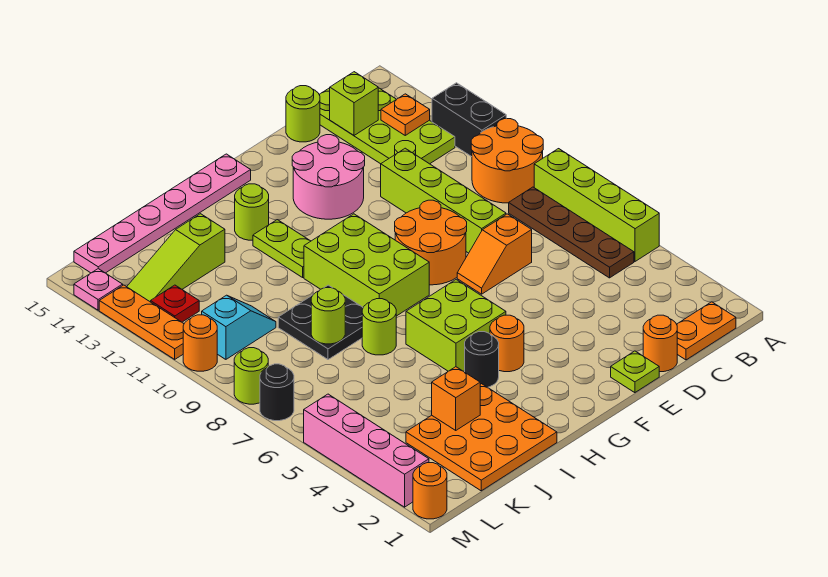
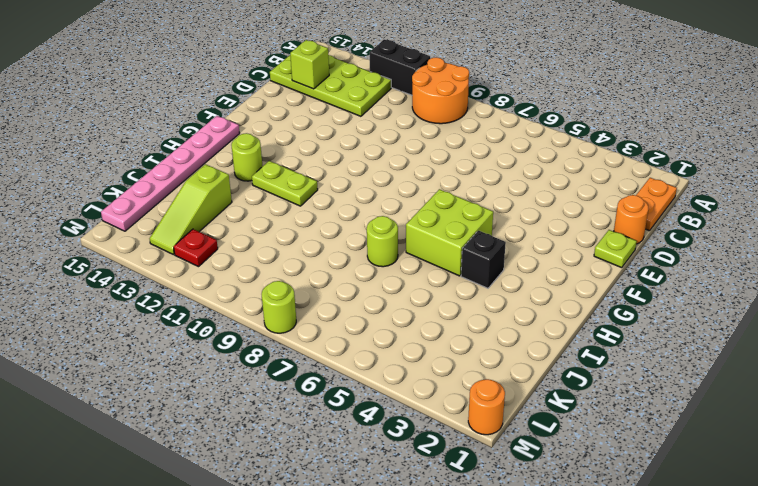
black brick H4 level 1 -> black round brick H4 level 1
none -> lime brick A5:A8 level 1
none -> brown plate B5:B8 level 1
none -> orange slope D7:E7 level 1 top D
none -> lime brick D8:D11 level 1

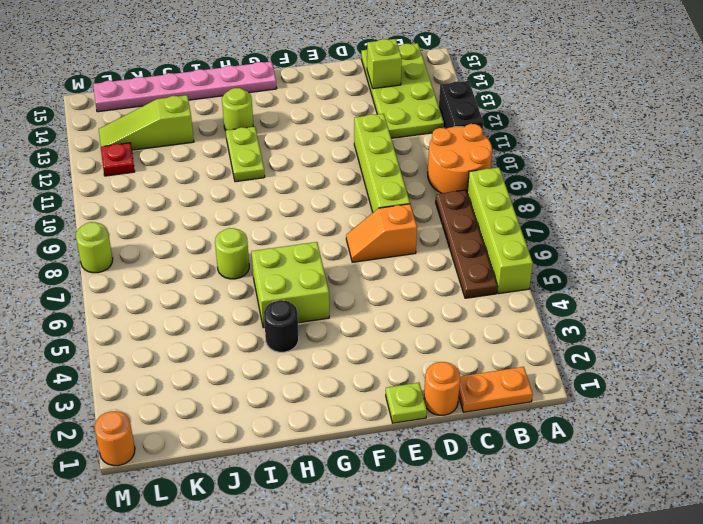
none -> lime round brick D15 level 1
none -> orange round brick E8:F9 level 1
none -> pink round brick E12:F13 level 1
none -> orange round brick G4 level 1

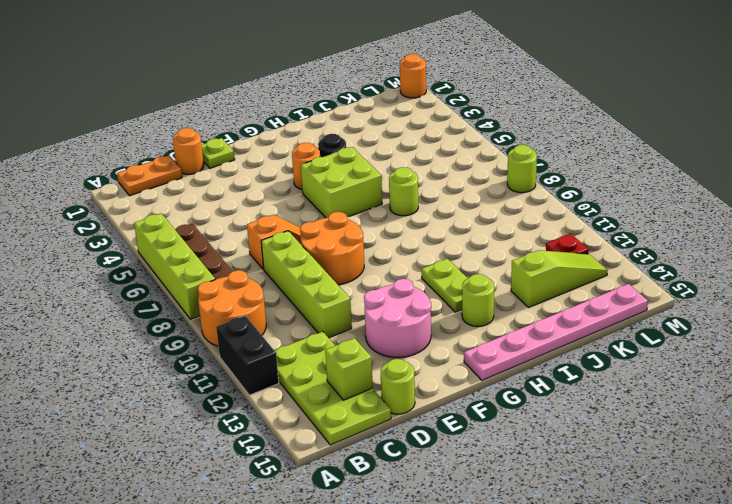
none -> lime brick G8:H10 level 1
none -> orange plate I1:K3 level 1
none -> black plate I8:J9 level 1
none -> cyan slope K10:L10 level 1 top L

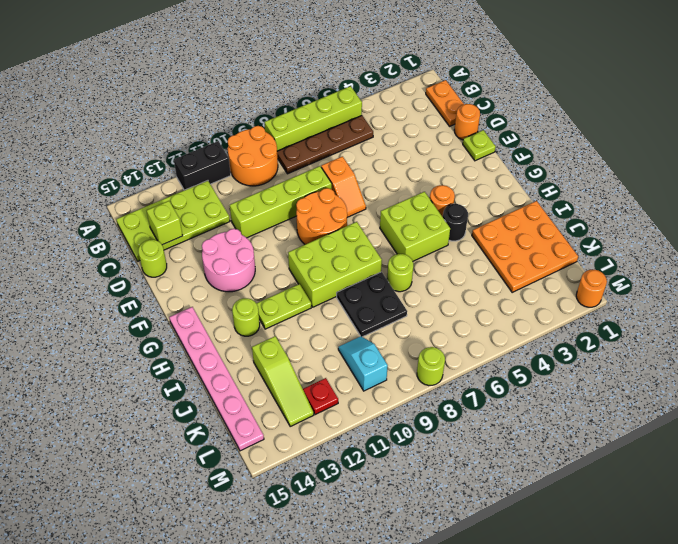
none -> pink brick M2:M5 level 1
none -> black round brick M7 level 1
none -> orange round brick M10 level 1
none -> orange plate M11:M13 level 1

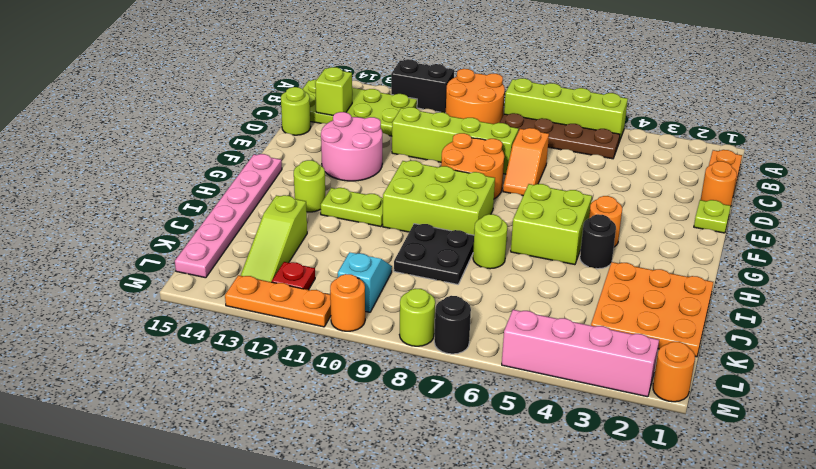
none -> pink plate M14 level 1
none -> orange plate B13 level 2
none -> orange brick J3 level 2
none -> lime round brick J8 level 2

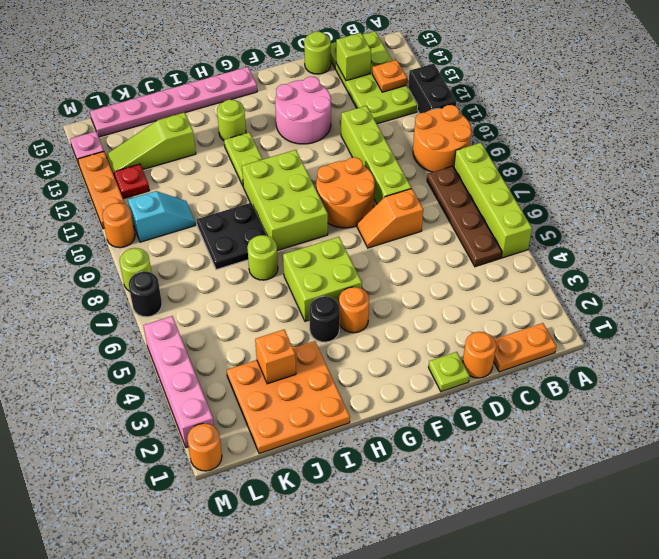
none -> lime round brick J8 level 2

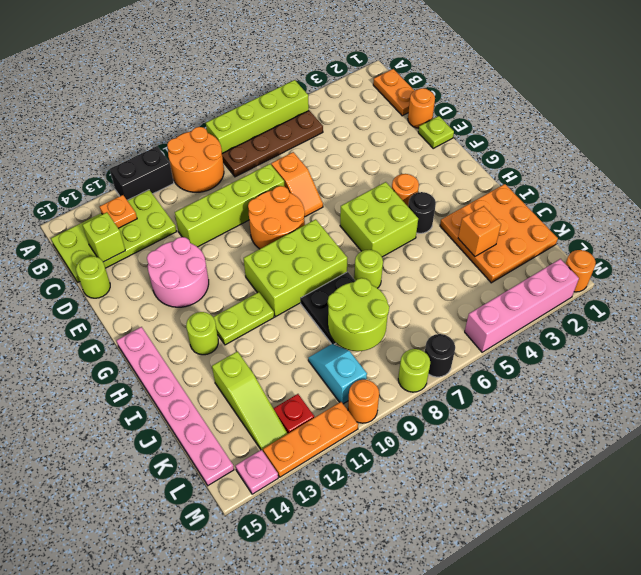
lime round brick J8:K9 level 2 -> lime round brick J8 level 2

